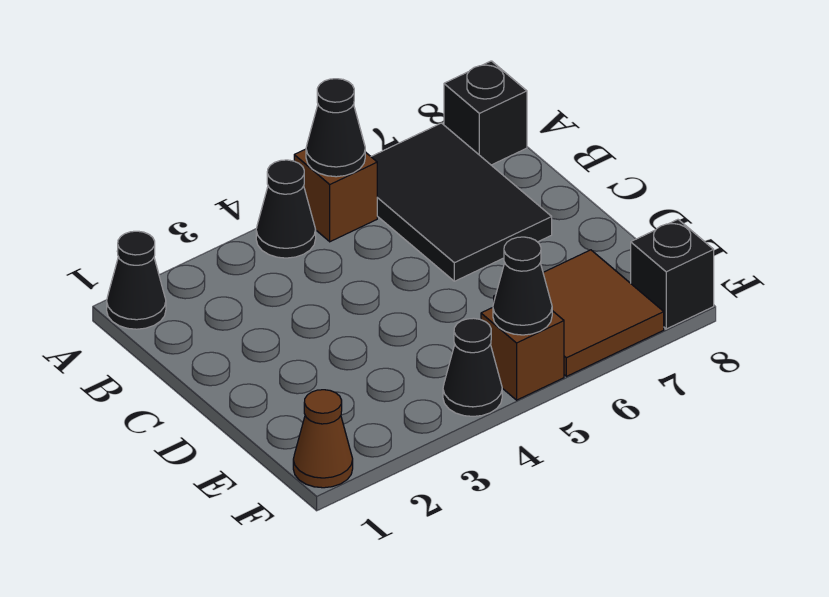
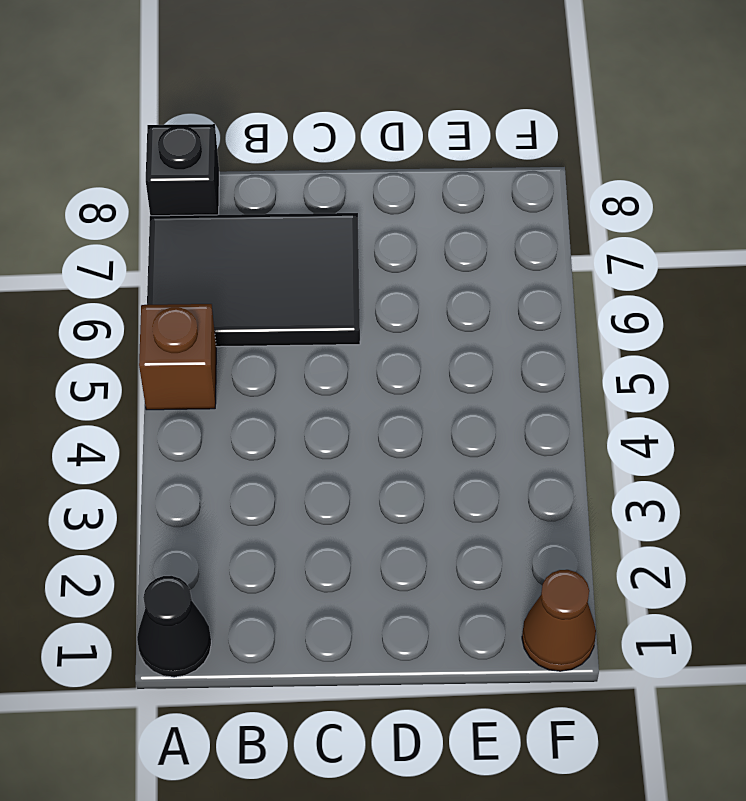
none -> black cone A4 level 1
none -> brown tile E6:F7 level 1
none -> black cone F4 level 1

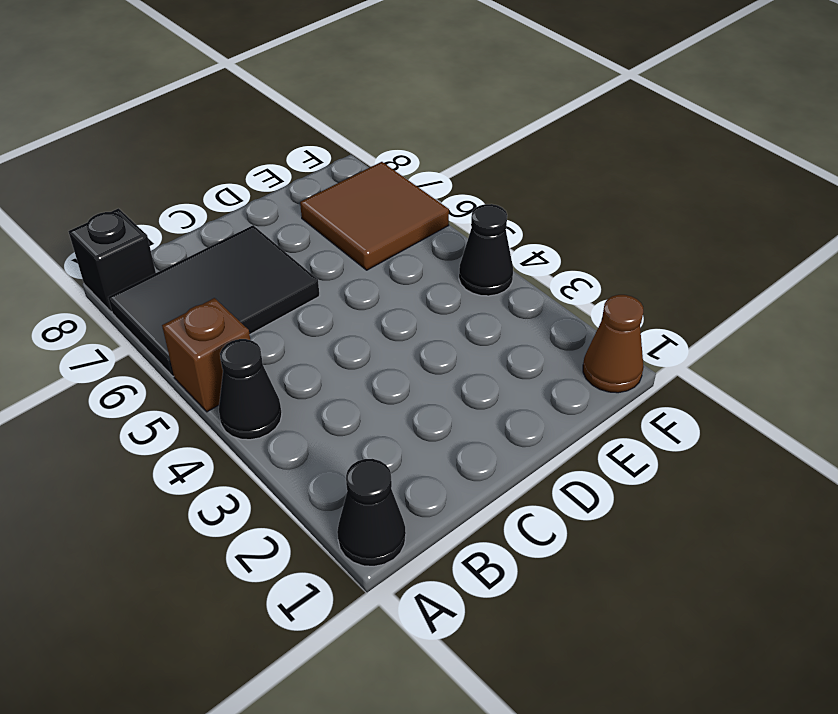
none -> brown brick F5 level 1
none -> black brick F8 level 1
none -> black cone A5 level 2

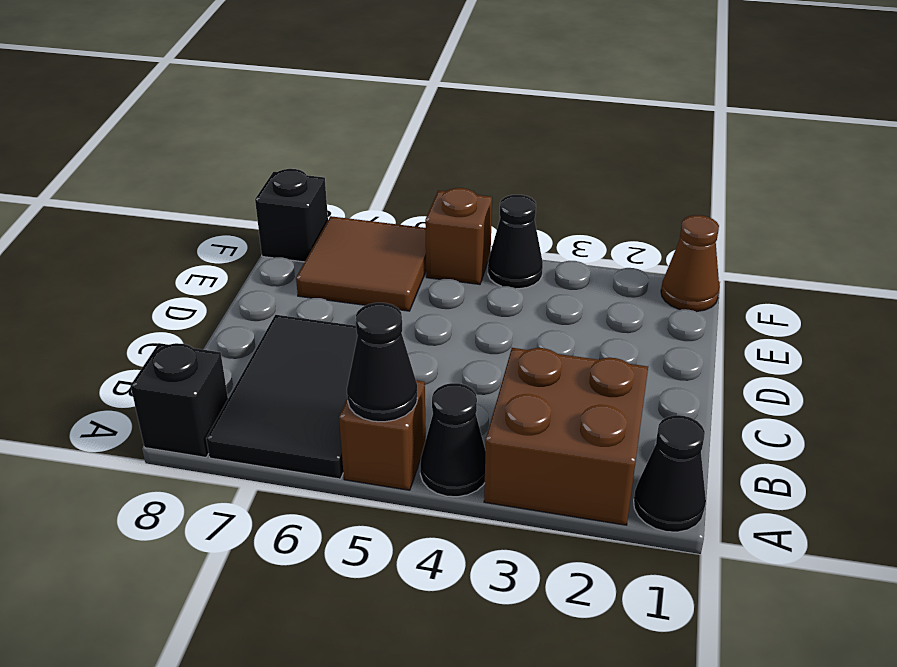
brown brick A2:B3 level 1 -> none
none -> black cone F5 level 2

